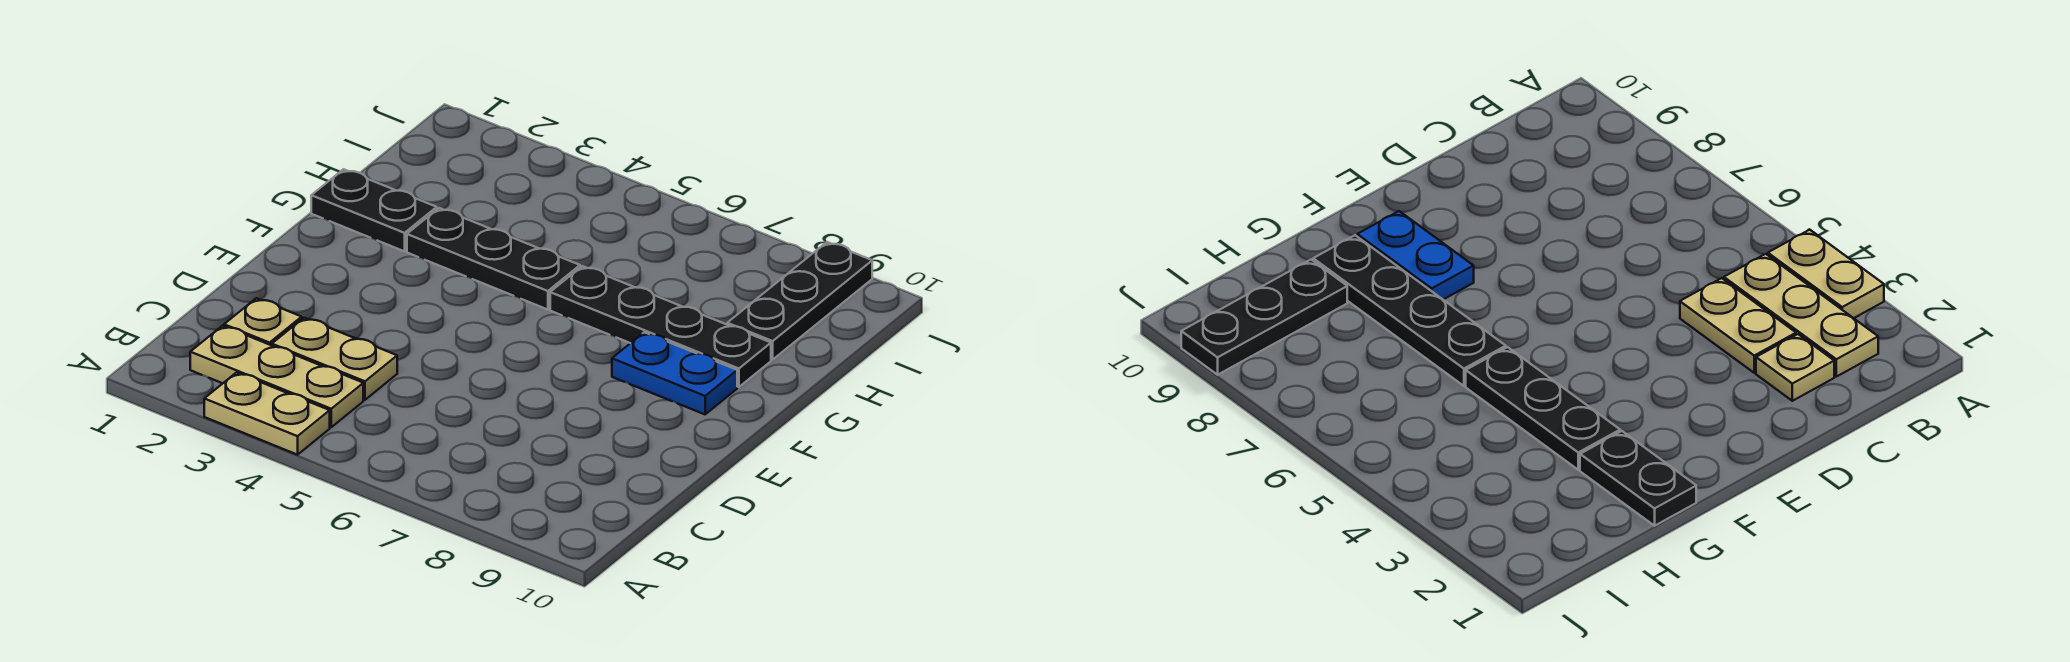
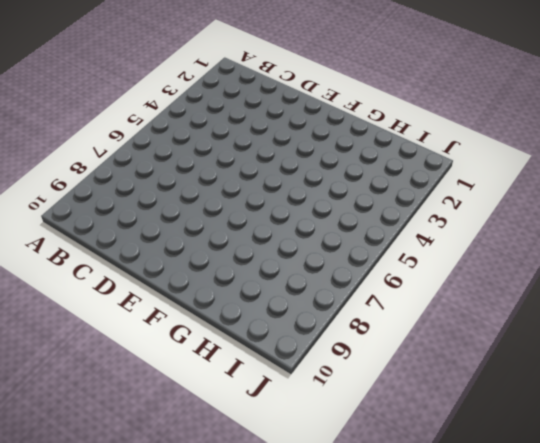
none -> tan plate A3:A4 level 1
none -> tan plate B2:B4 level 1

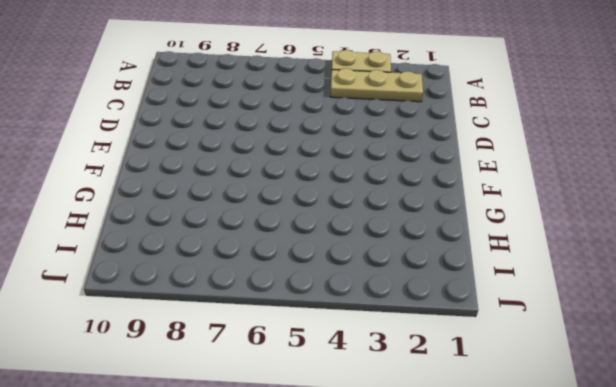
none -> tan plate C2 level 1
none -> tan plate C3:C4 level 1

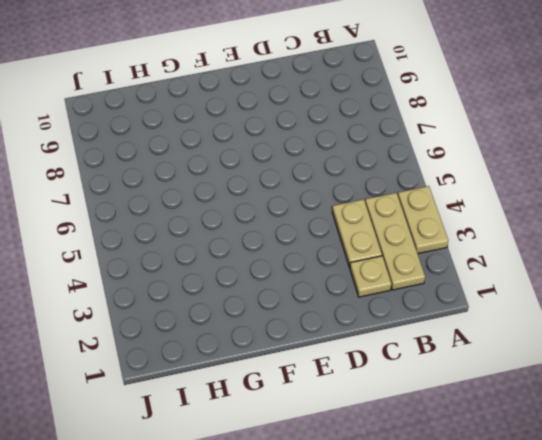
none -> blue plate F8:F9 level 1
none -> black plate G1:G2 level 1

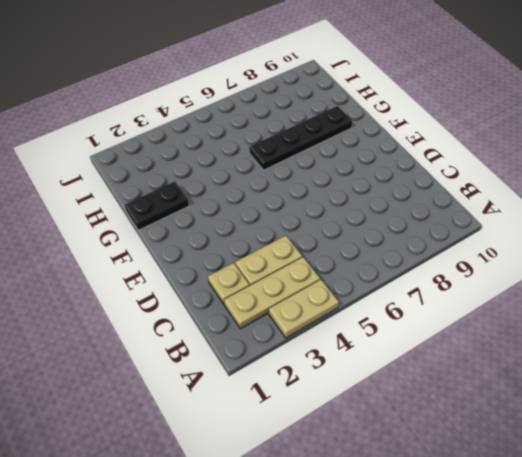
none -> blue plate F8:F9 level 1
none -> black plate G3:G5 level 1

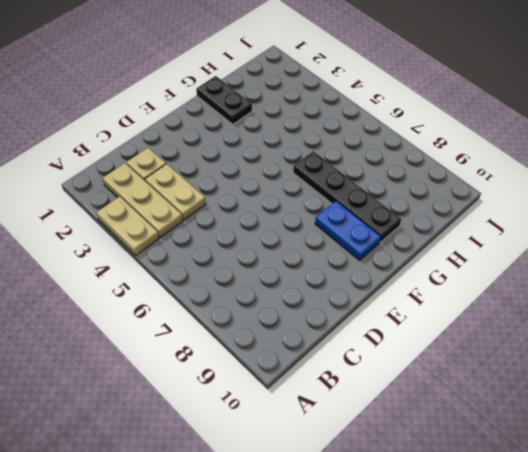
none -> black plate G3:G5 level 1
none -> black plate H9:J9 level 1

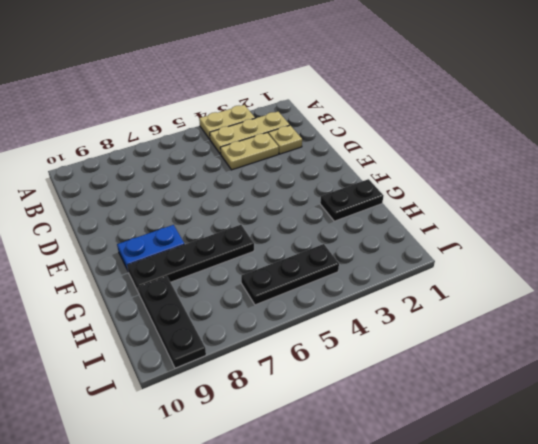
black plate I4:I6 level 1 -> black plate G3:G5 level 1

